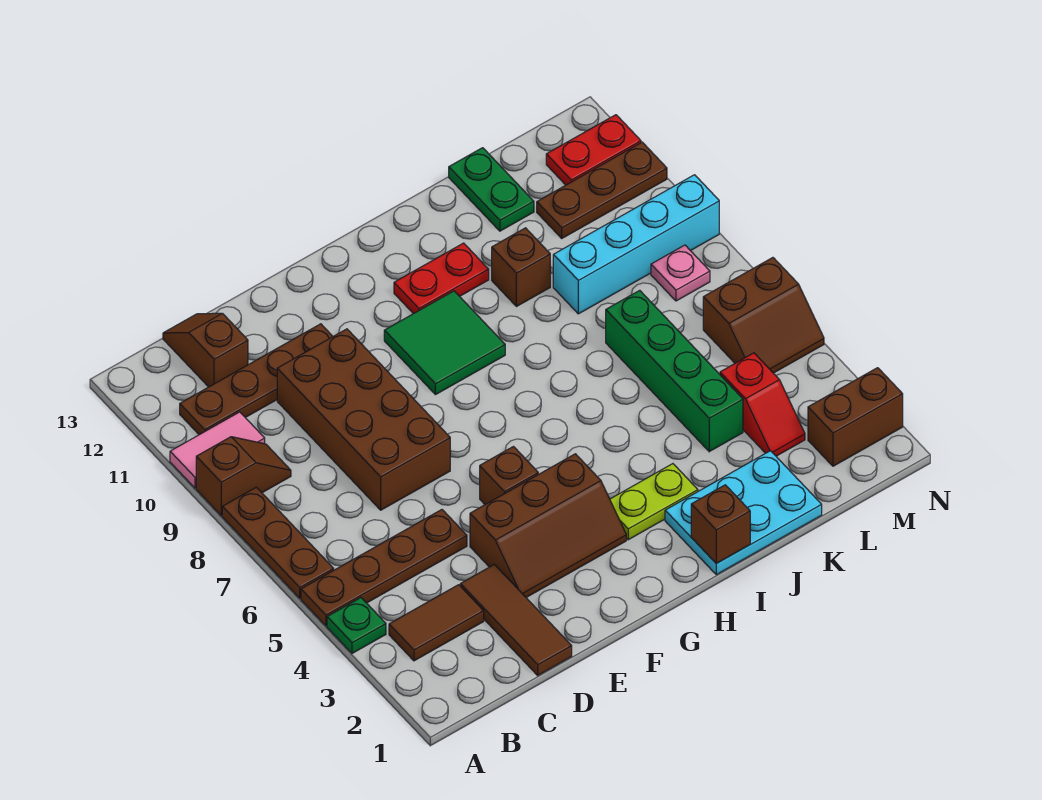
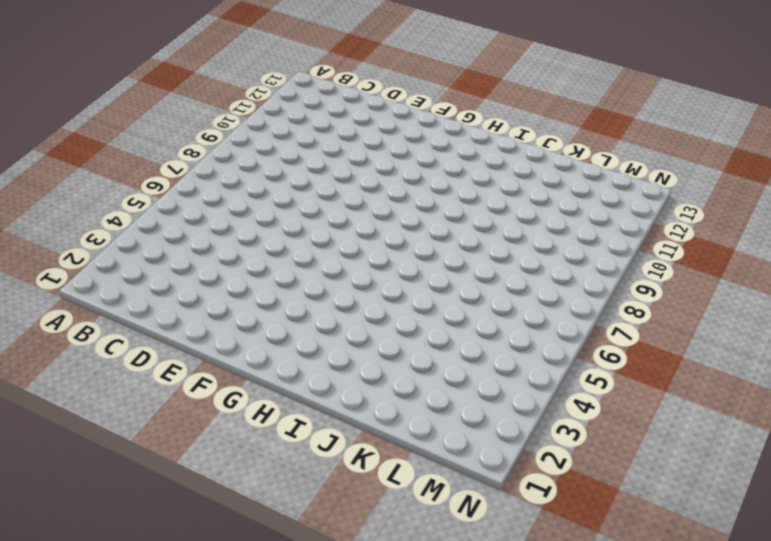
none -> green plate A4 level 1
none -> brown plate A5:D5 level 1
none -> brown plate A6:A8 level 1

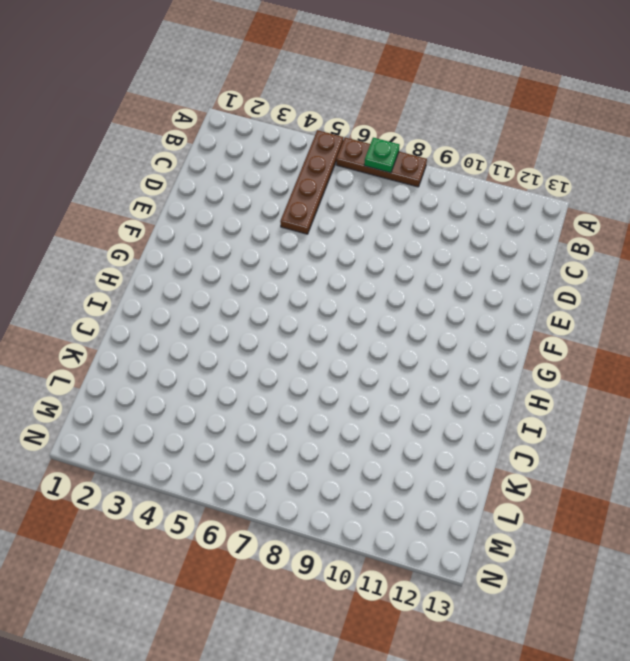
green plate A7 level 2 -> green plate A4 level 1
none -> brown slope A9:B9 level 1 top A
none -> pink tile A10:B10 level 1
none -> brown tile B3:C3 level 1

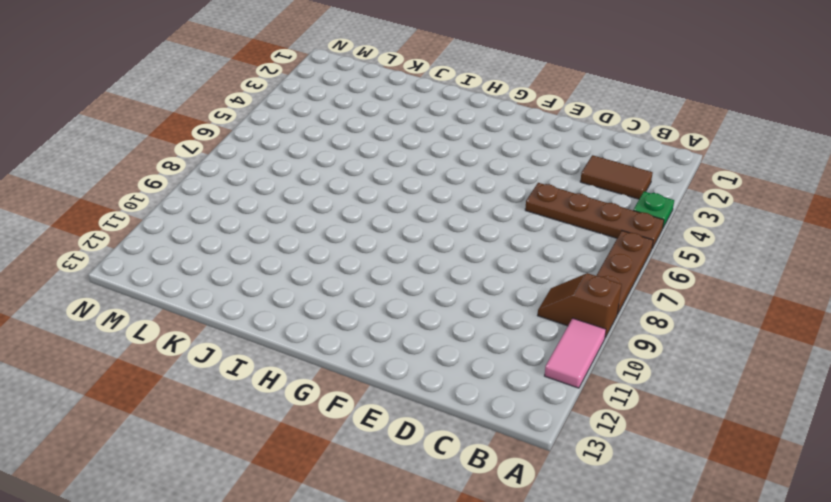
pink tile A10:A11 level 1 -> pink tile A10:B10 level 1
none -> brown plate B11:E11 level 1
none -> brown slope C12:C13 level 1 top 12
none -> brown tile D1:D3 level 1

